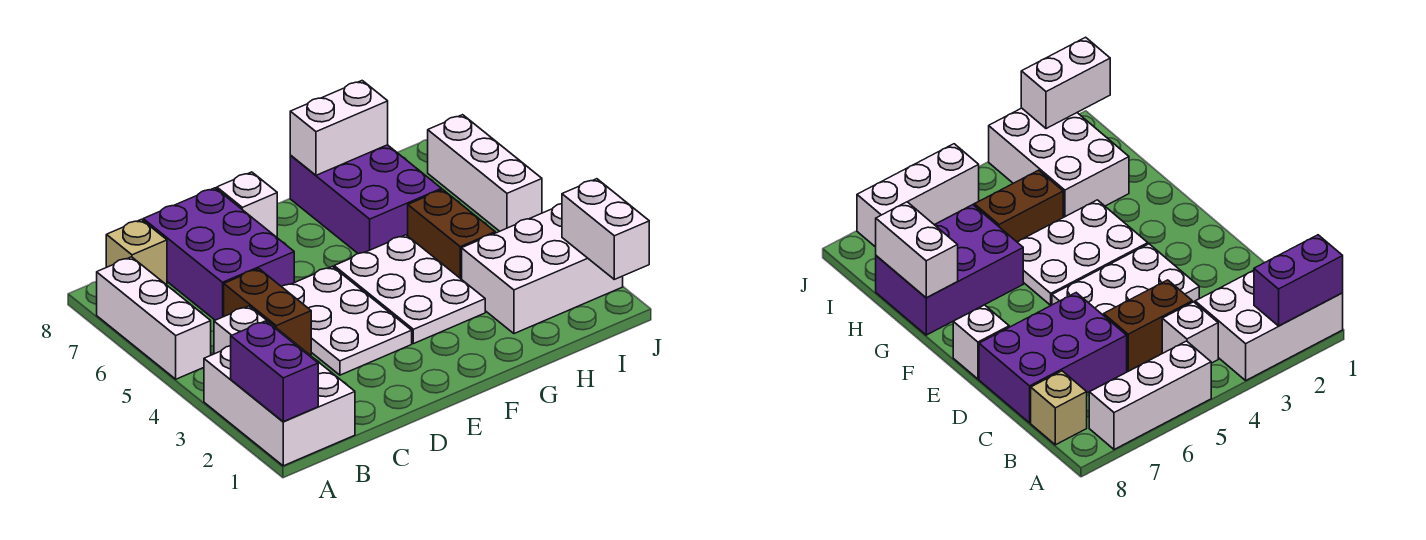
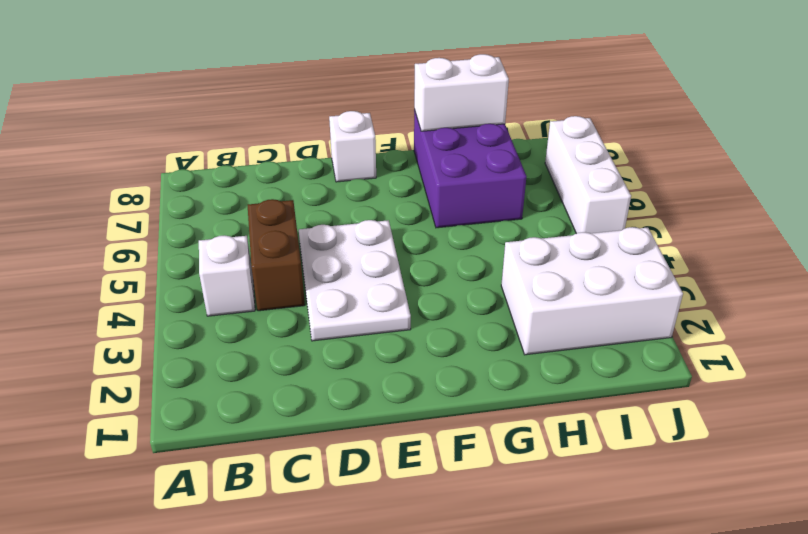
none -> white brick A1:B3 level 1
none -> white brick A5:A7 level 1
none -> tan brick B8 level 1

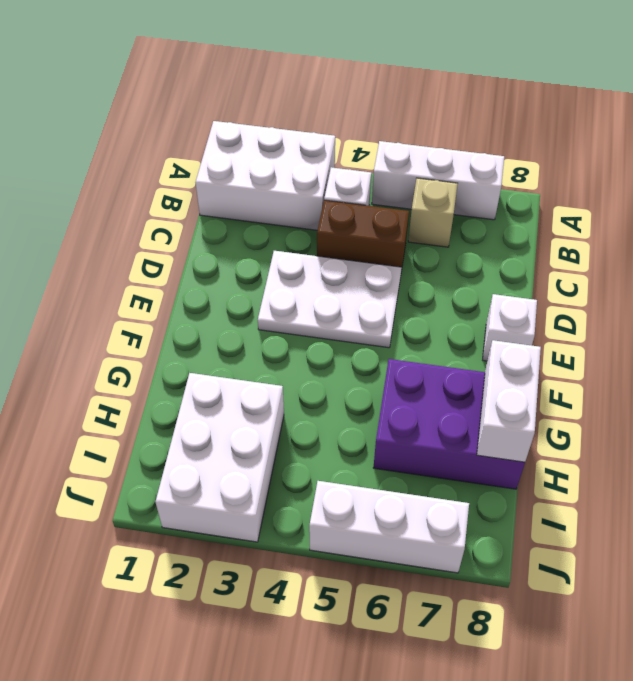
tan brick B6 level 1 -> tan brick B8 level 1
none -> purple brick C6:D8 level 1
none -> white plate F3:G5 level 1
none -> brown brick H4:H5 level 1

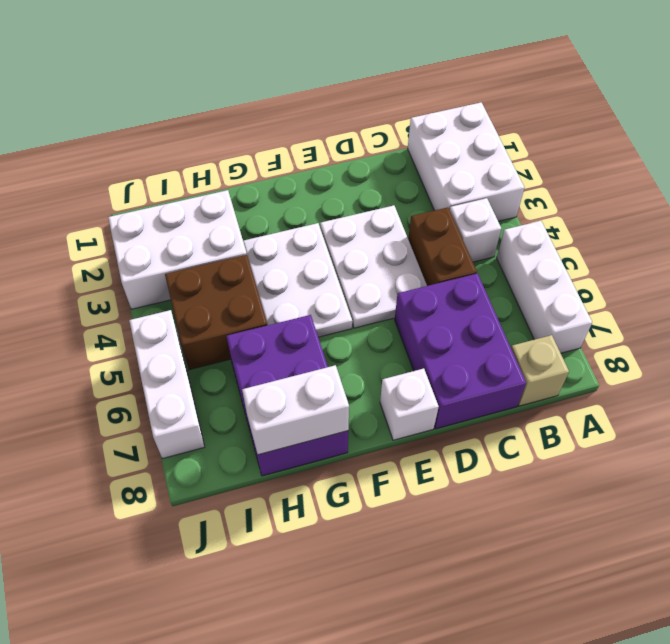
brown brick H4:I5 level 1 -> brown brick H4:H5 level 1
none -> purple brick A1:A2 level 2
none -> white brick J1:J2 level 2

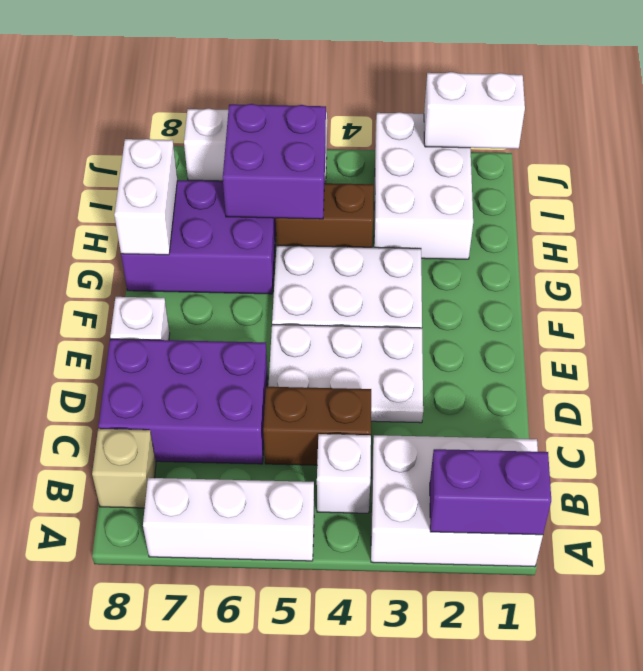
purple brick H5:I6 level 2 -> none

